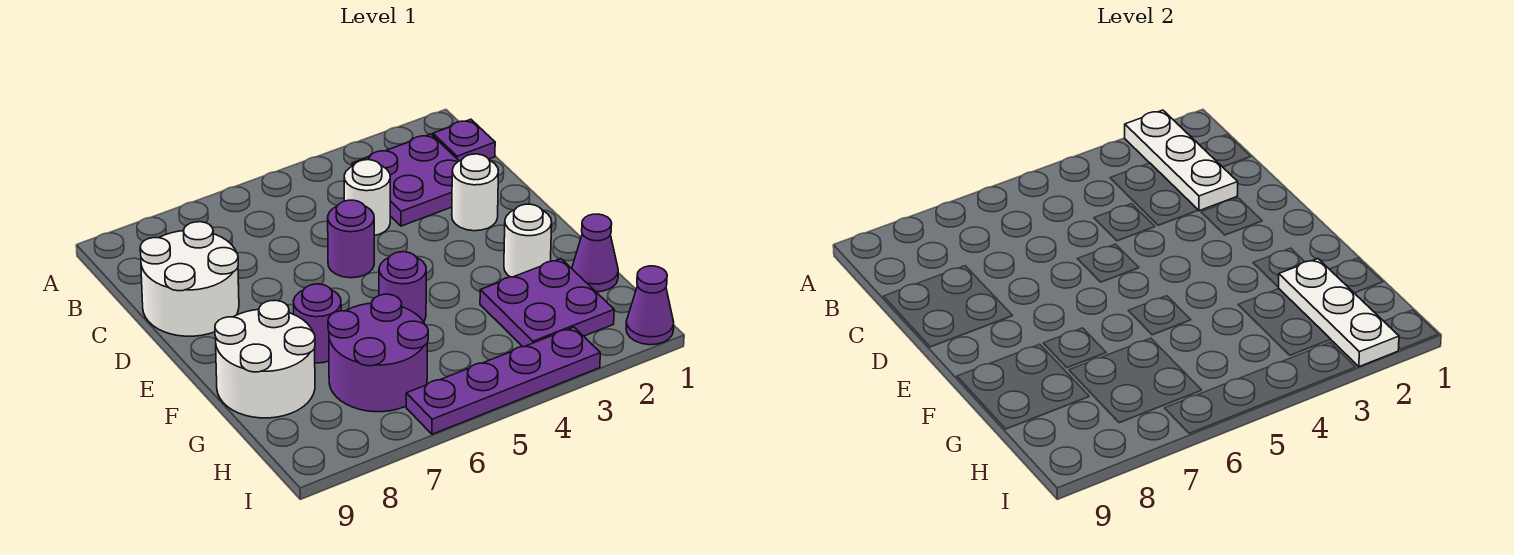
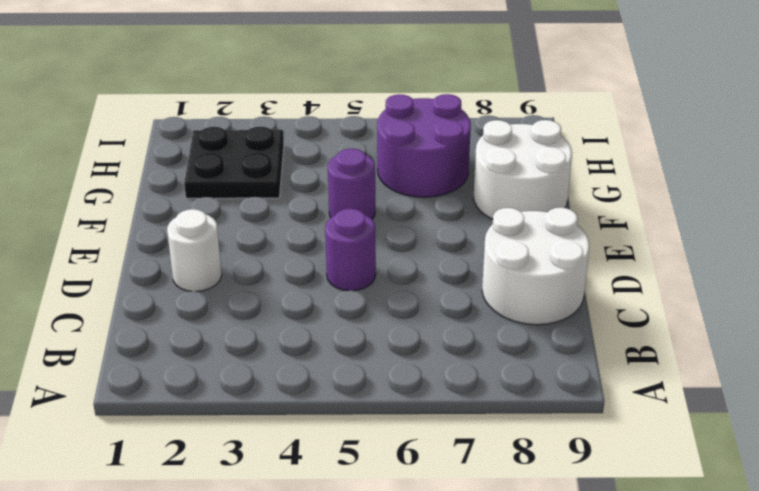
black plate G2:H3 level 1 -> purple plate G2:H3 level 1
none -> purple plate B1 level 1
none -> purple plate B2:C3 level 1
none -> white round brick C4 level 1

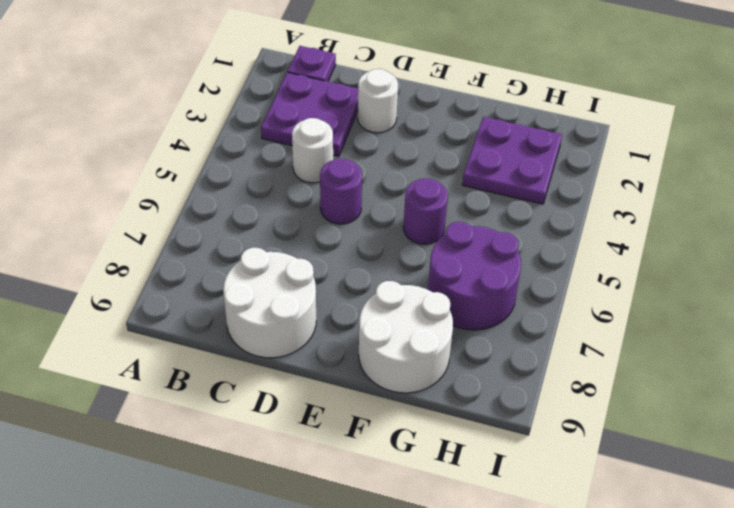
none -> white round brick F2 level 1
none -> purple round brick F7 level 1
none -> purple cone G1 level 1

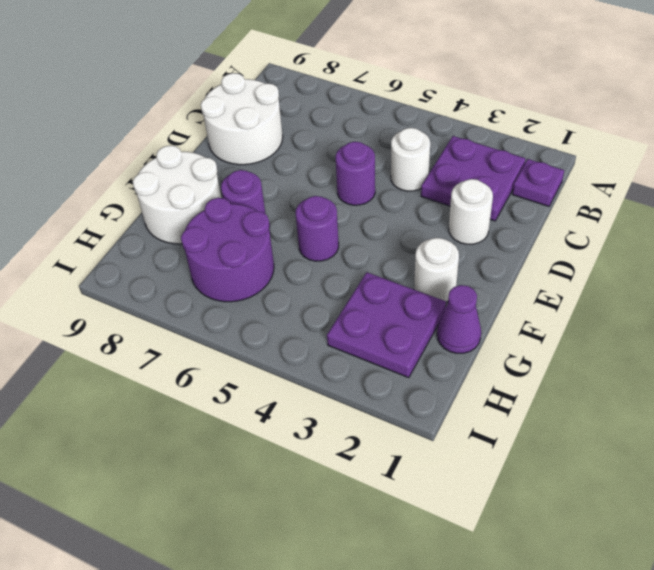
none -> purple cone I1 level 1
none -> purple plate I3:I6 level 1
none -> white plate A2:C2 level 2

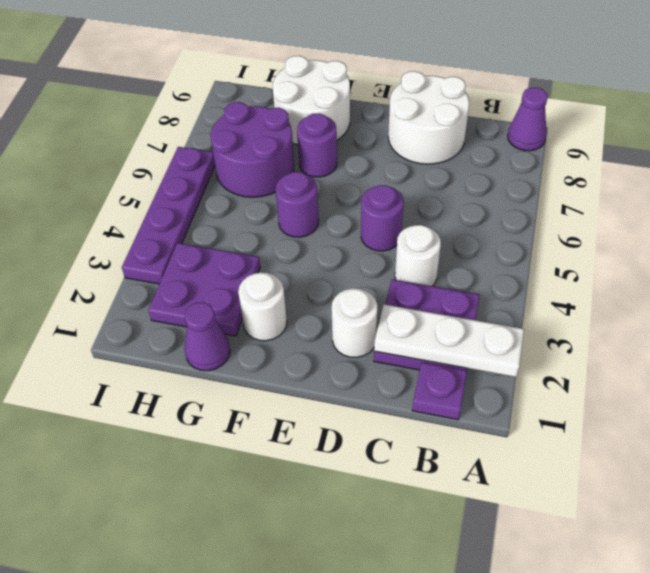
purple cone A9 level 1 -> purple cone I1 level 1
none -> white plate G2:I2 level 2

